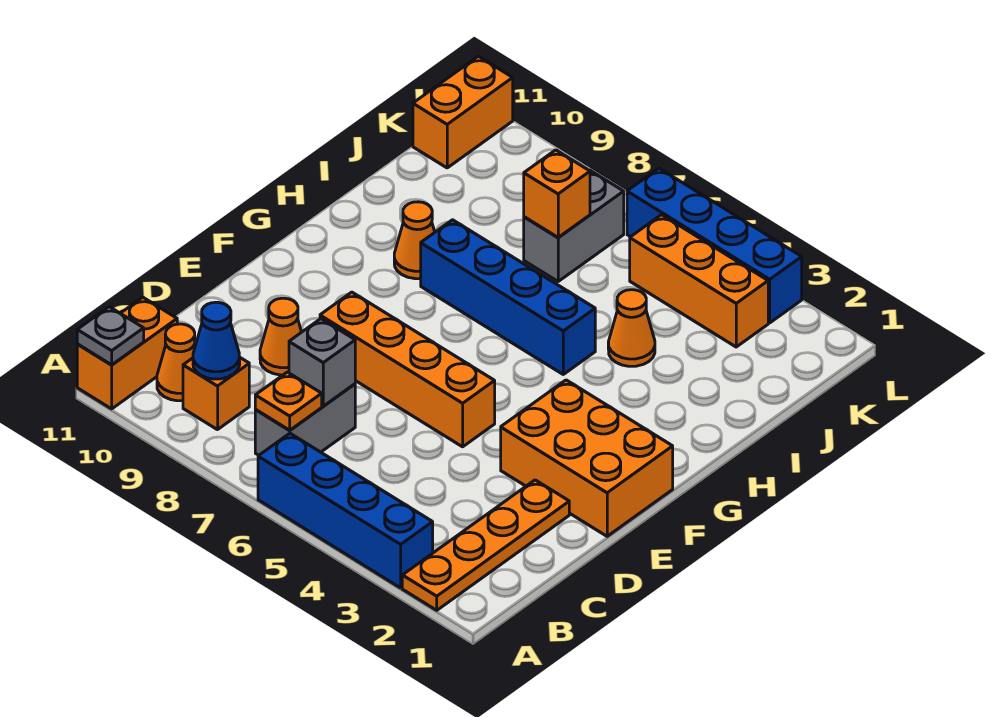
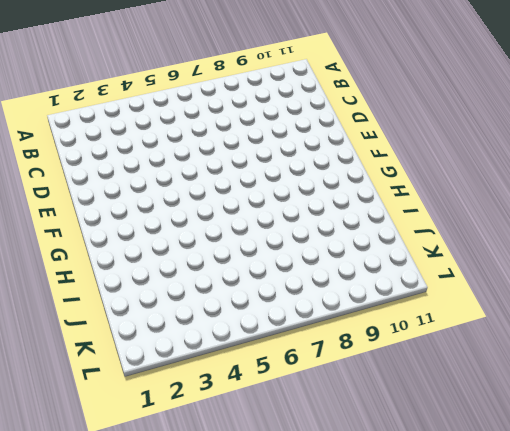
none -> orange plate A2:D2 level 1
none -> blue brick A3:A6 level 1
none -> orange brick A11:B11 level 1

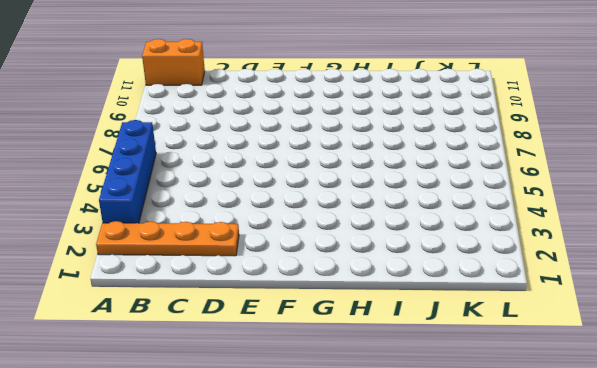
none -> grey brick B7:C7 level 1
none -> orange brick B9 level 1
none -> orange cone B10 level 1

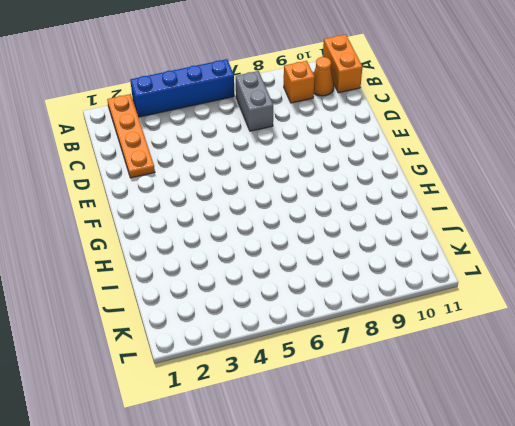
none -> orange cone D9 level 1
none -> orange brick E1:F3 level 1
none -> orange brick E5:E8 level 1

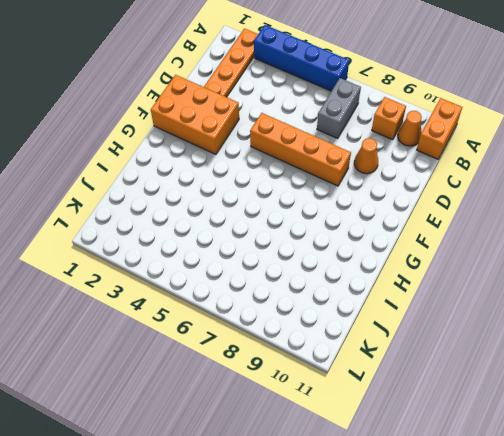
none -> blue brick H5:H8 level 1
none -> orange cone H9 level 1
none -> orange cone I4 level 1

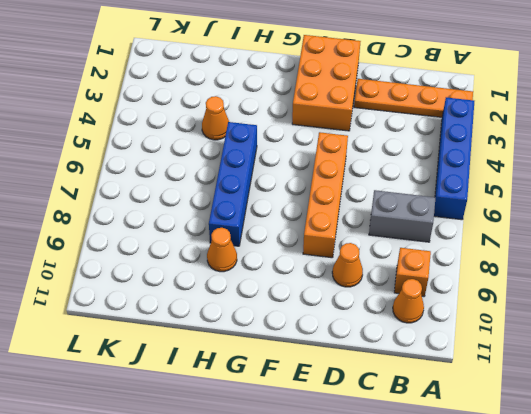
none -> orange brick A11:B11 level 1
none -> grey brick J7:K7 level 1
none -> orange brick K3:K5 level 1

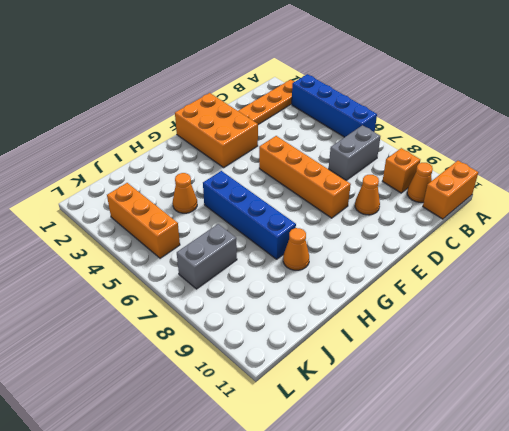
none -> orange brick K11:L11 level 1
none -> blue brick L3:L6 level 1
none -> grey plate A11 level 2

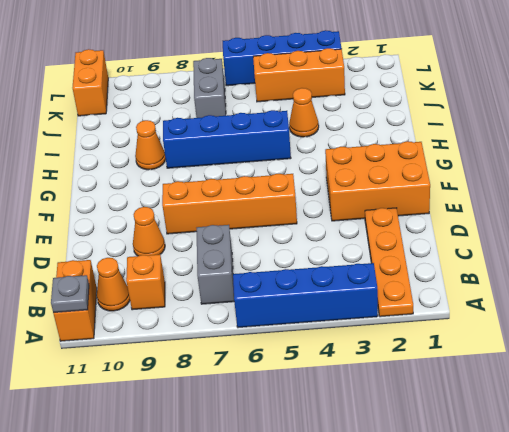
none -> orange plate B7 level 2
none -> blue cone B9 level 2
none -> grey brick C7 level 2

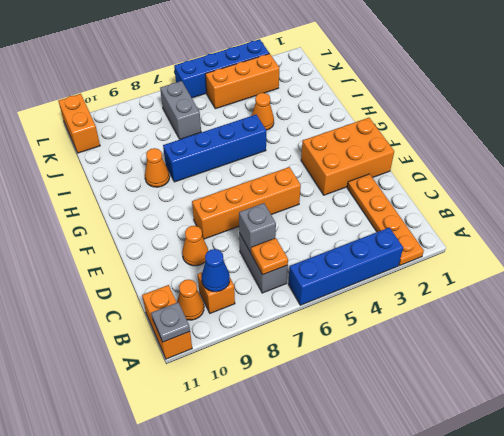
none -> orange brick J7 level 2

